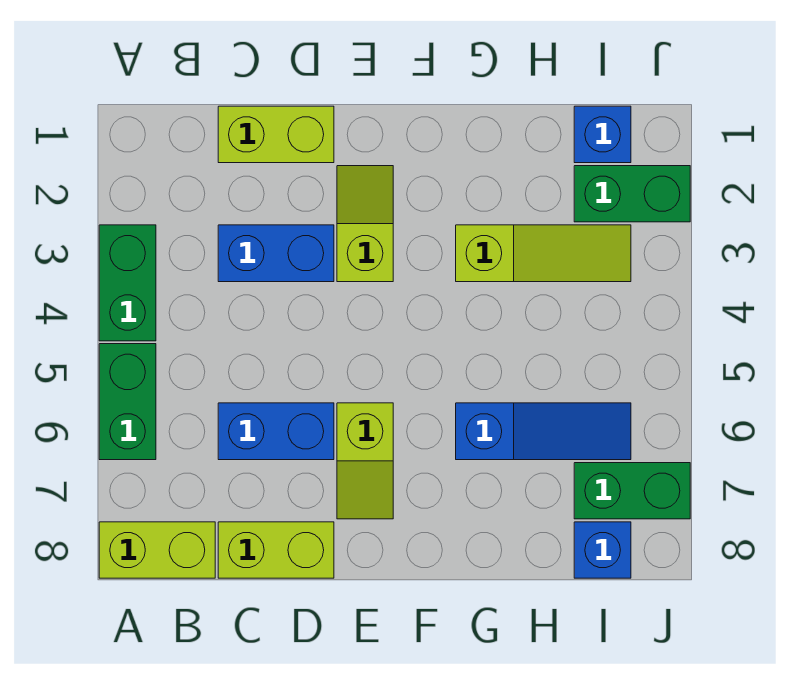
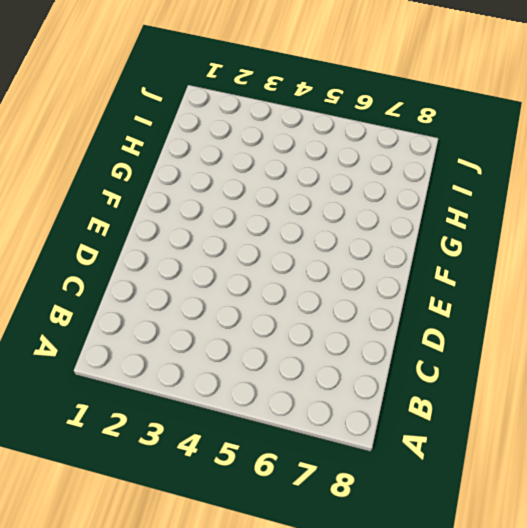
none -> green brick A3:A4 level 1
none -> green brick A5:A6 level 1
none -> lime brick A8:B8 level 1

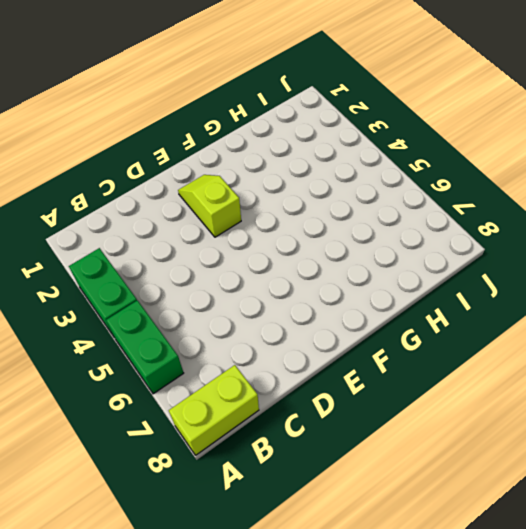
none -> lime brick C1:D1 level 1
none -> blue brick C3:D3 level 1
none -> blue brick C6:D6 level 1

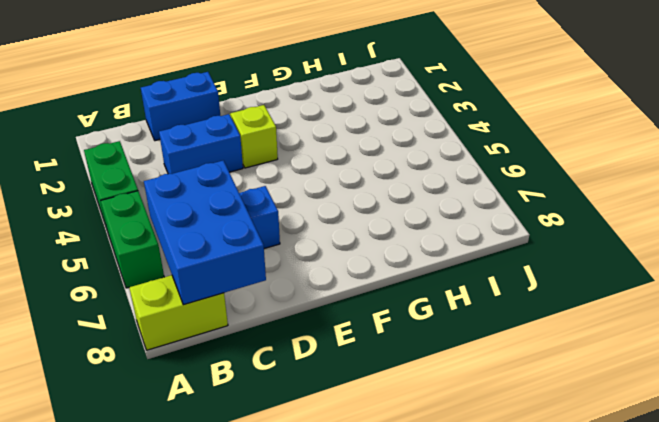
blue brick B6:C8 level 2 -> none
blue brick C1:D1 level 1 -> lime brick C1:D1 level 1
none -> lime brick C8:D8 level 1
none -> lime slope E6:E7 level 1 top 6
none -> lime slope G3:I3 level 1 top G

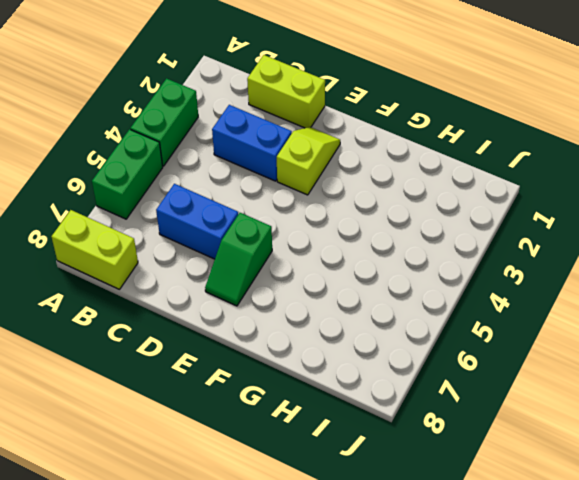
green slope E6:E7 level 1 top 6 -> lime slope E6:E7 level 1 top 6
none -> lime brick C8:D8 level 1
none -> lime slope G3:I3 level 1 top G
none -> blue slope G6:I6 level 1 top G

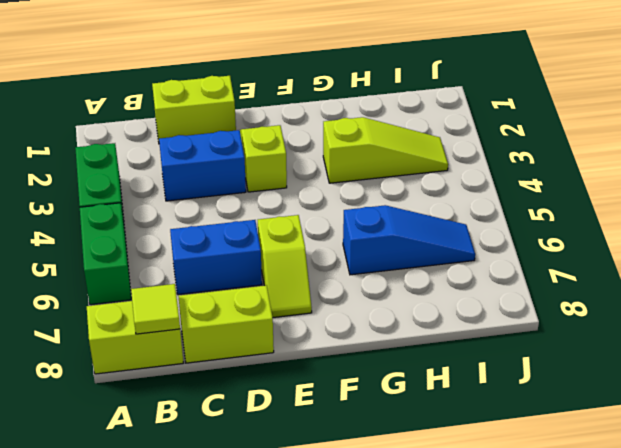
lime tile B8 level 2 -> none
none -> blue brick I1 level 1
none -> green brick I2:J2 level 1
none -> green brick I7:J7 level 1

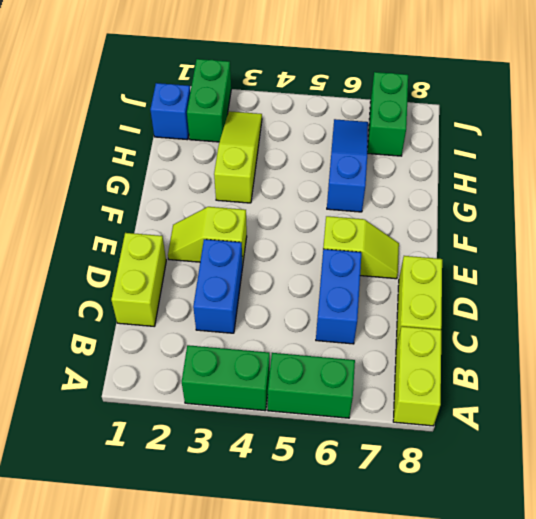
none -> blue brick I8 level 1

